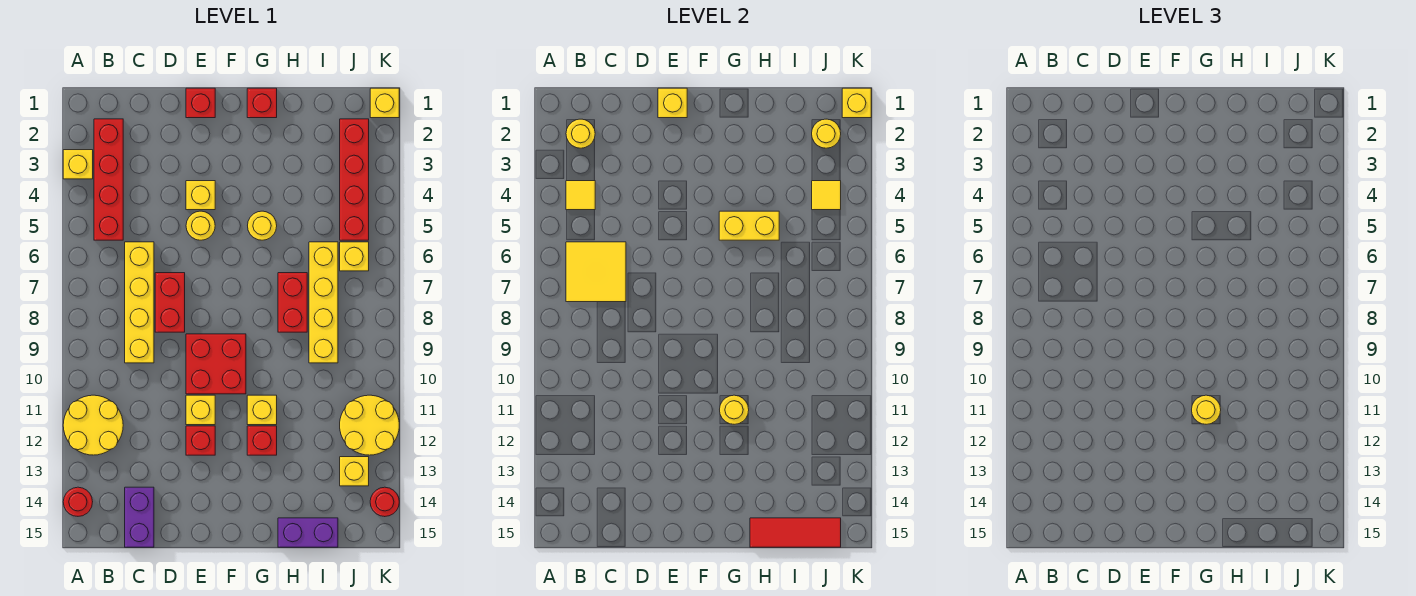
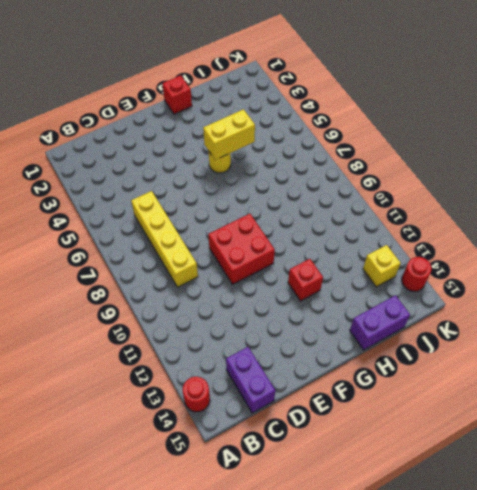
none -> yellow brick A3 level 1
none -> yellow round brick A11:B12 level 1
none -> red brick B2:B5 level 1
none -> red brick D7:D8 level 1

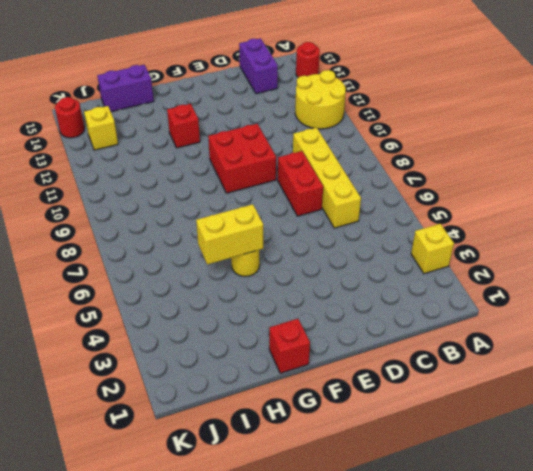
none -> red brick B2:B5 level 1
none -> red brick E1 level 1
none -> yellow brick E4 level 1
none -> yellow round brick E5 level 1

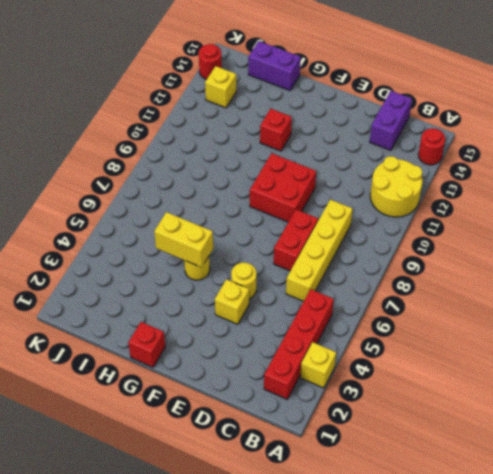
none -> red brick E1 level 1
none -> yellow brick E11 level 1
none -> red brick E12 level 1
none -> yellow brick G11 level 1

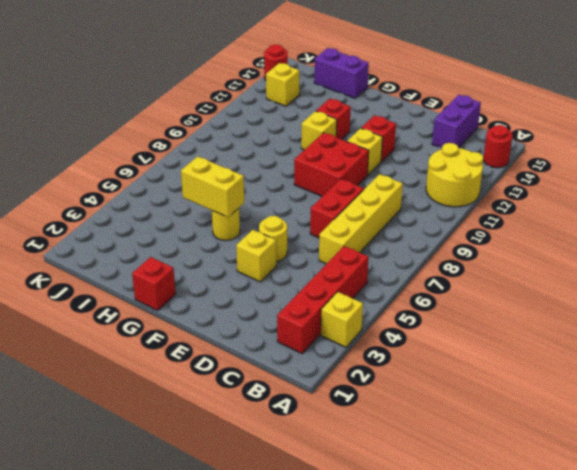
none -> red brick E1 level 1
none -> red brick H7:H8 level 1
none -> yellow brick I6:I9 level 1
none -> red brick J2:J5 level 1

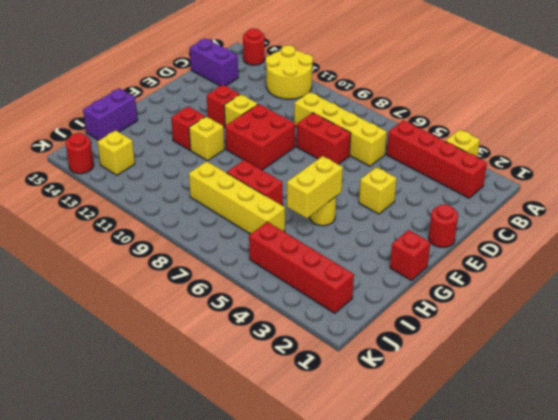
red round brick E1 level 1 -> red brick E1 level 1
none -> yellow round brick E5 level 1
none -> yellow brick J6 level 1
none -> yellow round brick J11:K12 level 1
none -> yellow brick K1 level 1

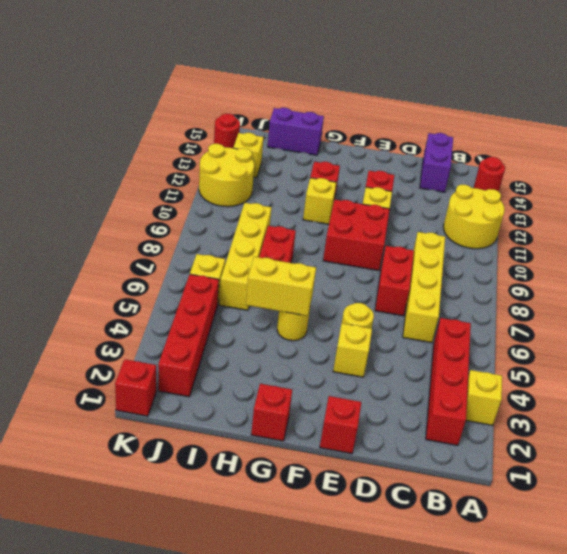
red brick K1 level 1 -> yellow brick K1 level 1
none -> yellow round brick B2 level 2
none -> yellow tile B4 level 2
none -> yellow tile B6:C7 level 2
none -> yellow brick E1 level 2

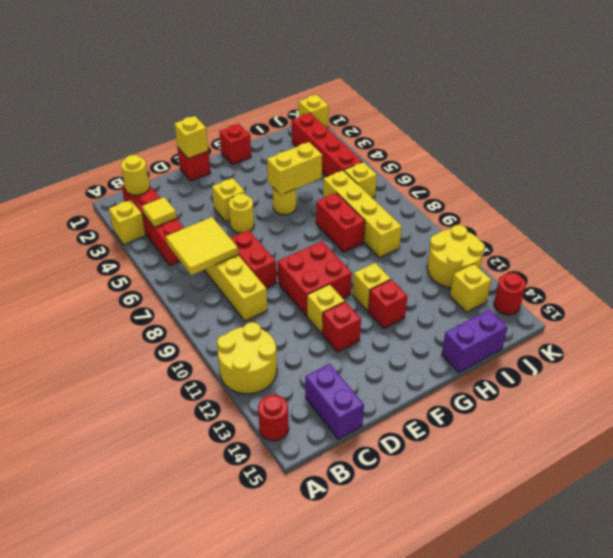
none -> yellow round brick G11 level 2
none -> red tile H15:J15 level 2
none -> yellow round brick J2 level 2
none -> yellow tile J4 level 2

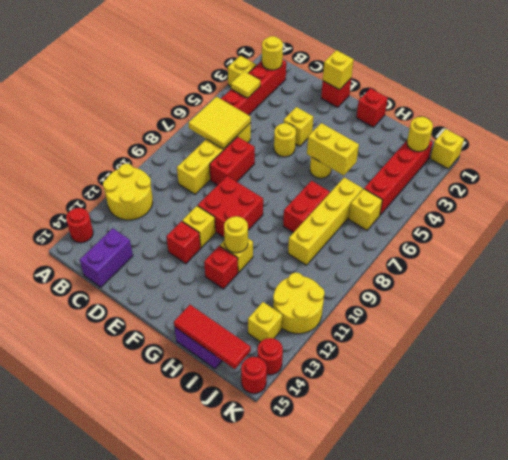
red round brick K15 level 1 -> none
none -> yellow tile J4 level 2
none -> yellow brick K1 level 2
none -> yellow round brick G11 level 3

